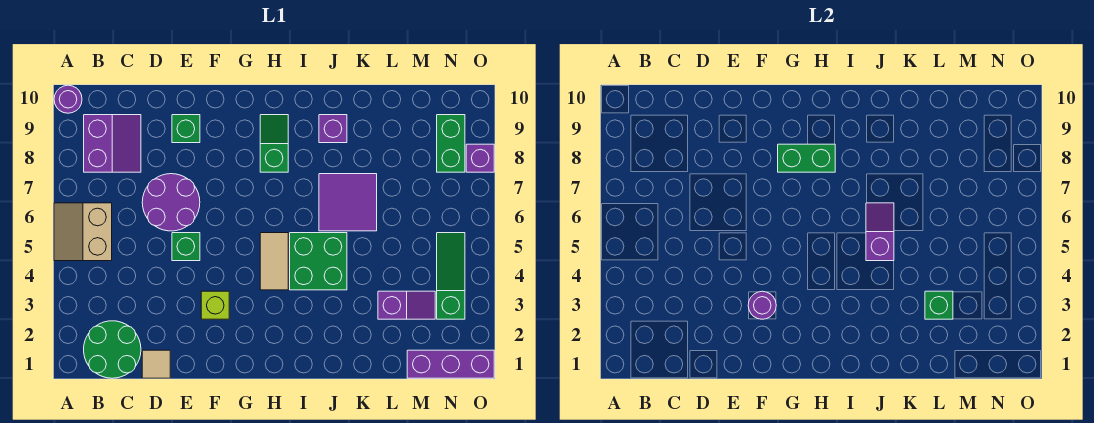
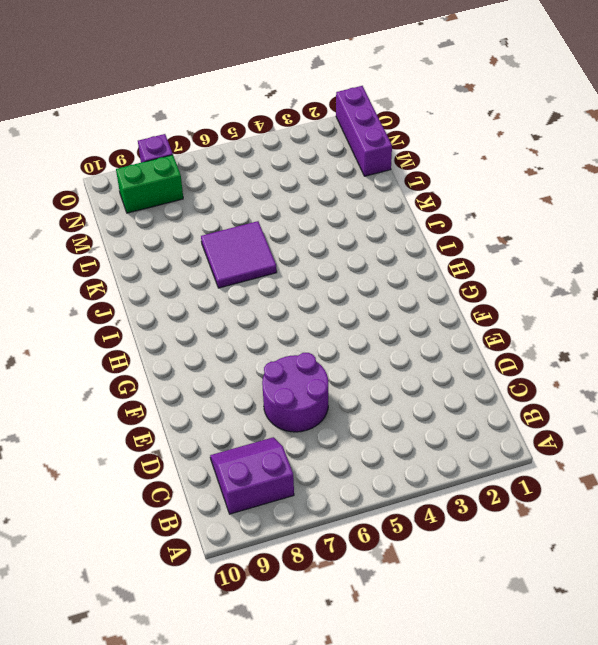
none -> tan slope A5:B6 level 1 top B
none -> purple round brick A10 level 1
none -> green round brick B1:C2 level 1

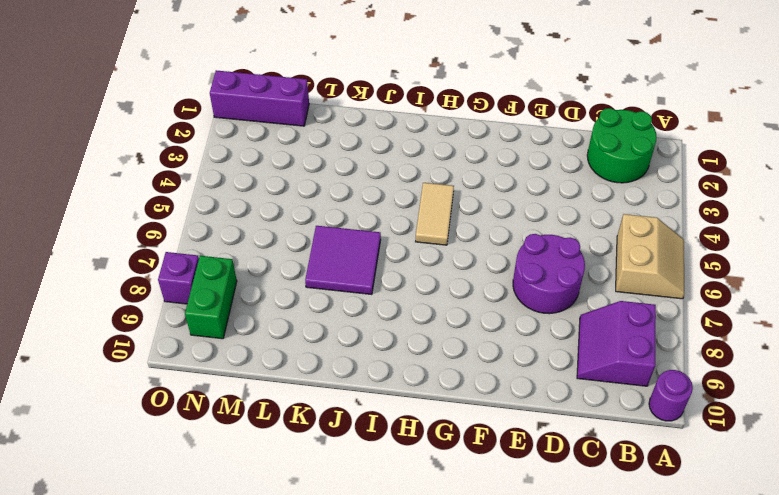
none -> tan tile D1 level 1
none -> green brick E5 level 1
none -> green brick E9 level 1

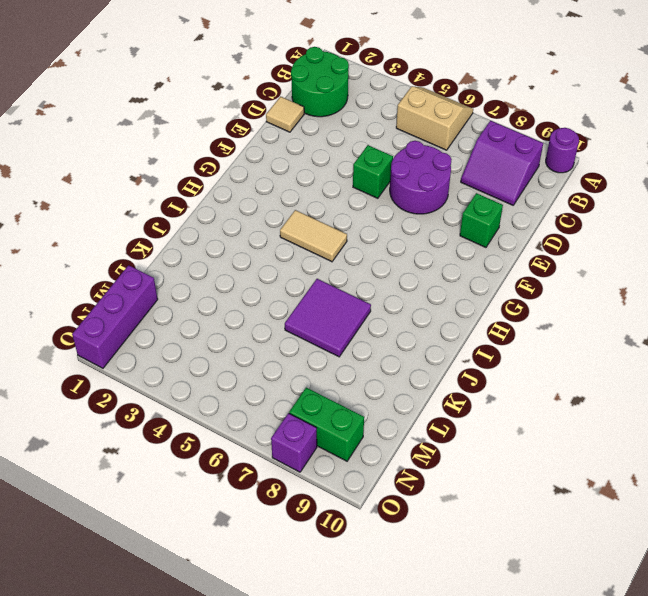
none -> lime brick F3 level 1
none -> green slope H8:H9 level 1 top 8
none -> green brick I4:J5 level 1

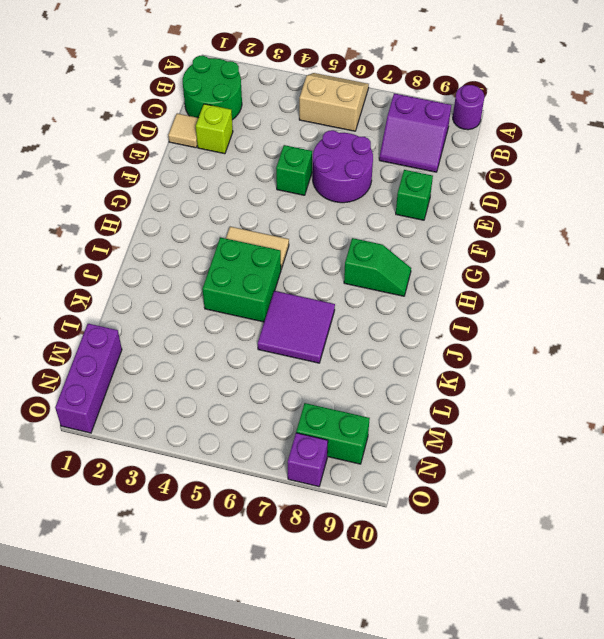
lime brick D2 level 1 -> lime brick F3 level 1
none -> purple brick J9 level 1
none -> purple slope L3:M3 level 1 top L
none -> green slope N3:N5 level 1 top 3

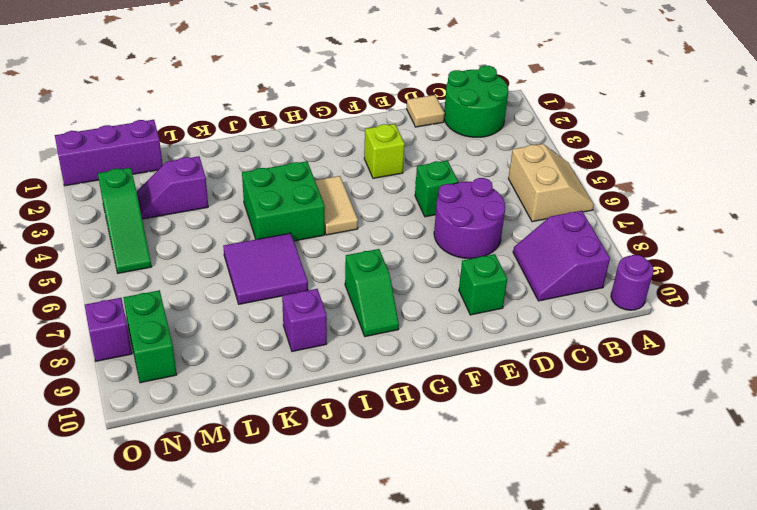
none -> purple round brick F3 level 2
none -> green brick G8:H8 level 2
none -> purple slope J5:J6 level 2 top 5

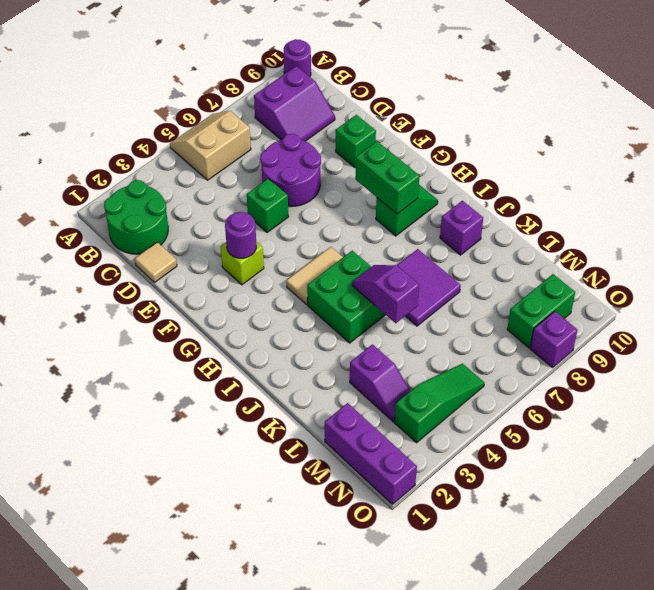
purple slope J5:K5 level 2 top K -> purple slope J5:J6 level 2 top 5
none -> green brick L3 level 2

